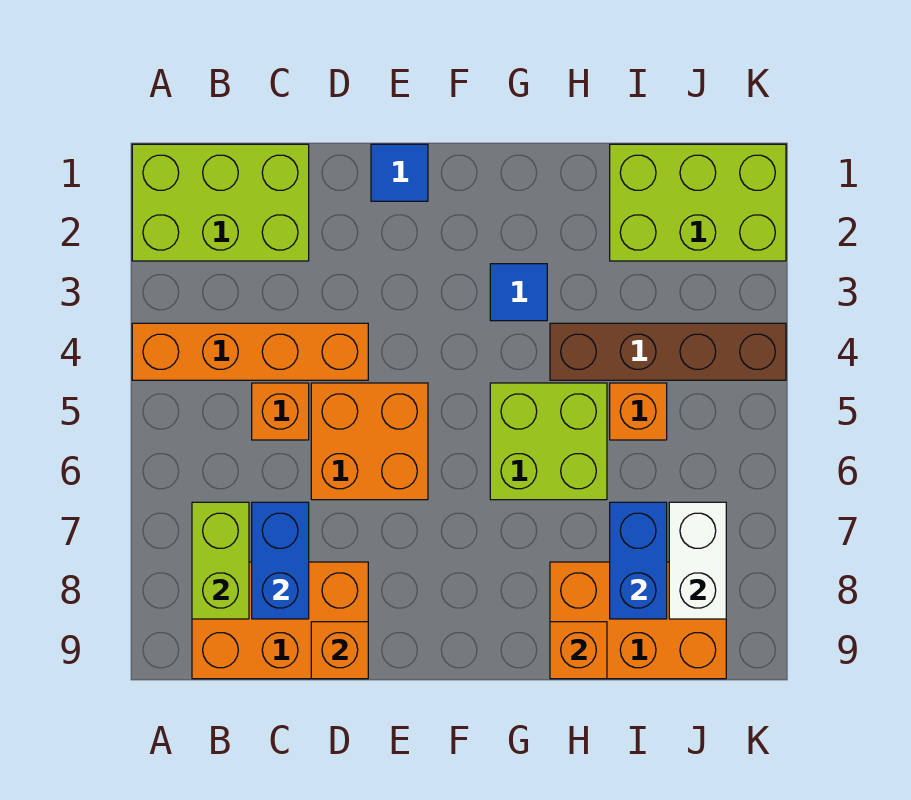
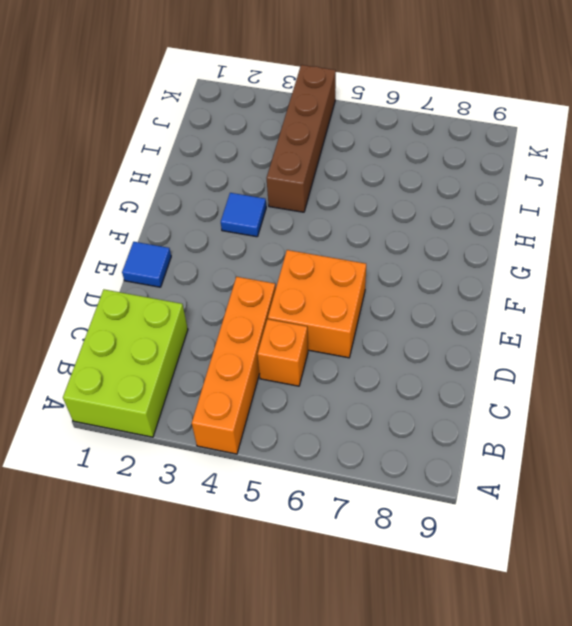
none -> orange brick B8:D9 level 1
none -> lime brick G5:H6 level 1
none -> orange brick H8:J9 level 1

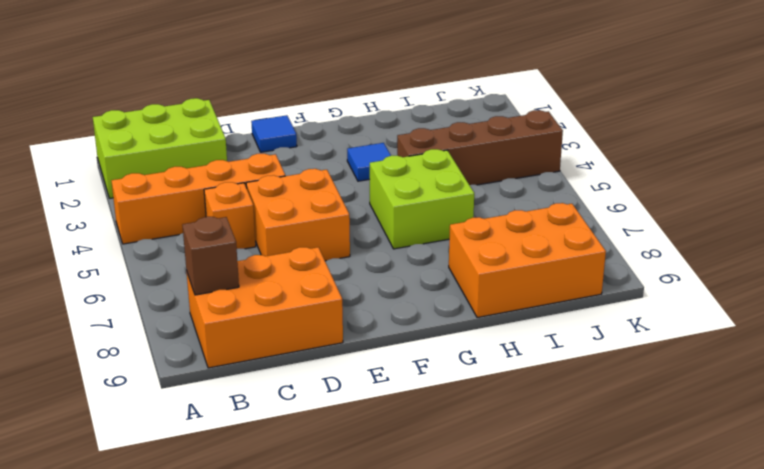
brown brick B8 level 2 -> lime brick B7:B8 level 2
none -> lime brick I1:K2 level 1
none -> orange brick I5 level 1
none -> blue brick C7:C8 level 2

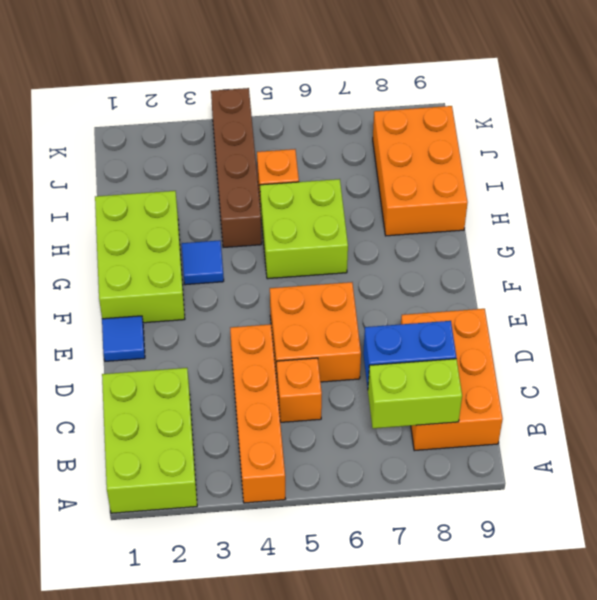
lime brick F1:H2 level 1 -> lime brick I1:K2 level 1
none -> orange brick D9 level 2
none -> orange brick H9 level 2
none -> blue brick I7:I8 level 2

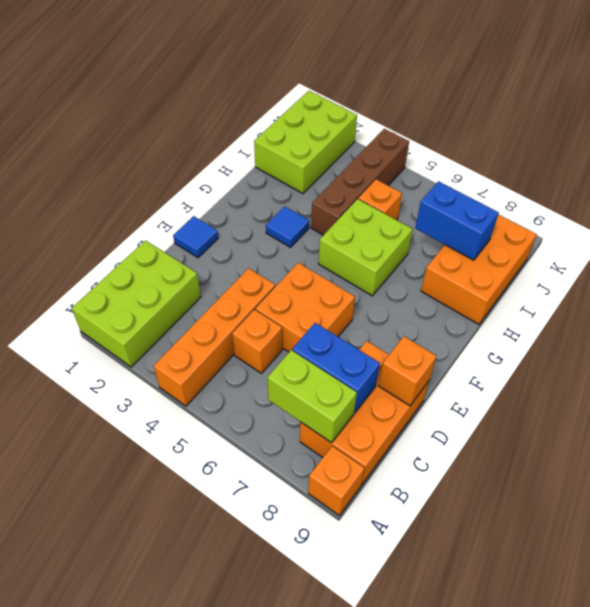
orange brick A9 level 1 -> orange brick H9 level 2
none -> white brick J7:J8 level 2

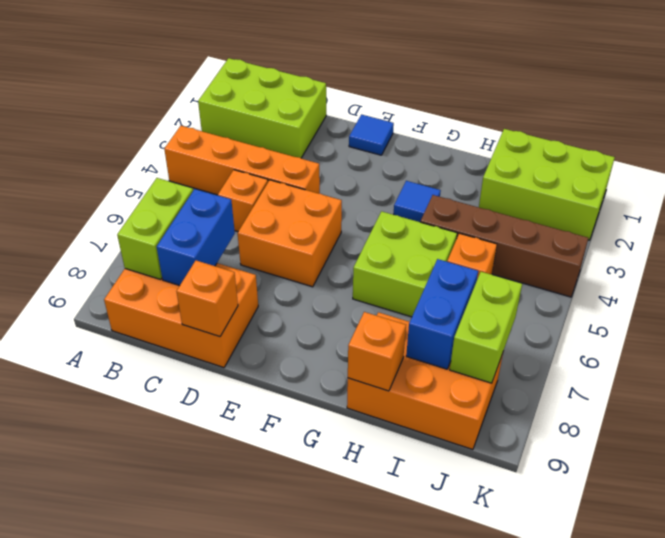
lime brick J7:J8 level 2 -> white brick J7:J8 level 2

